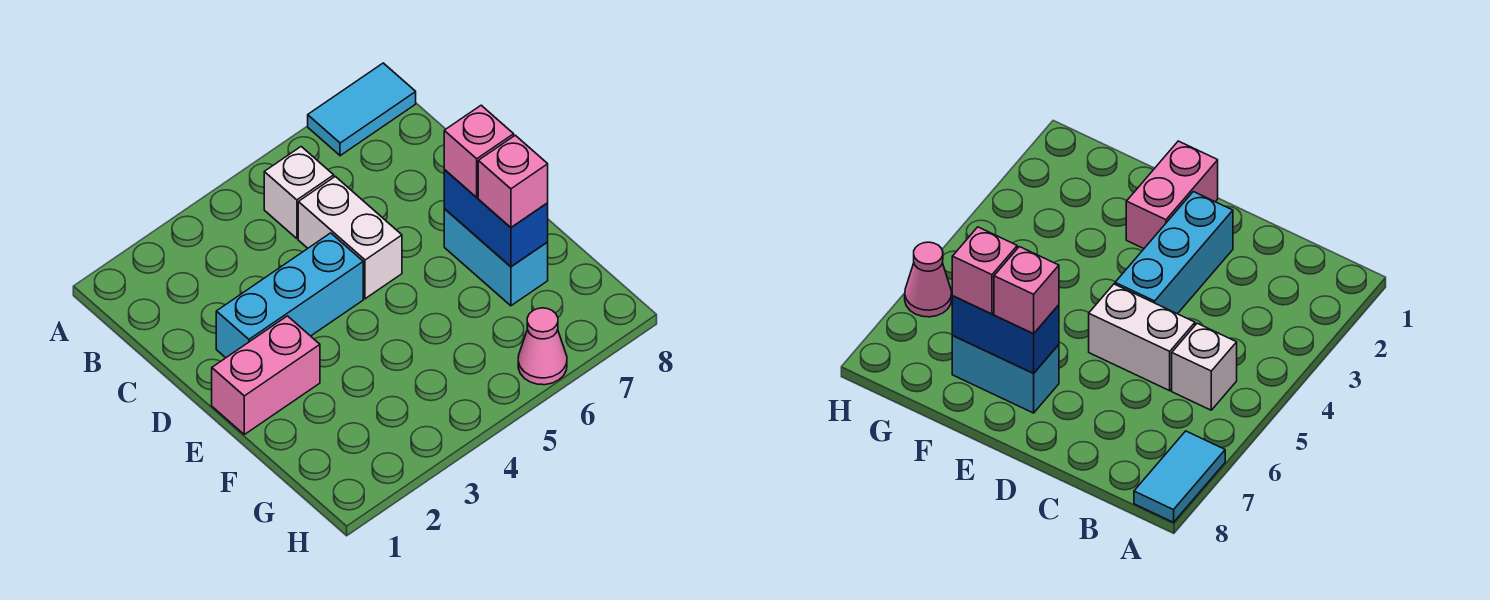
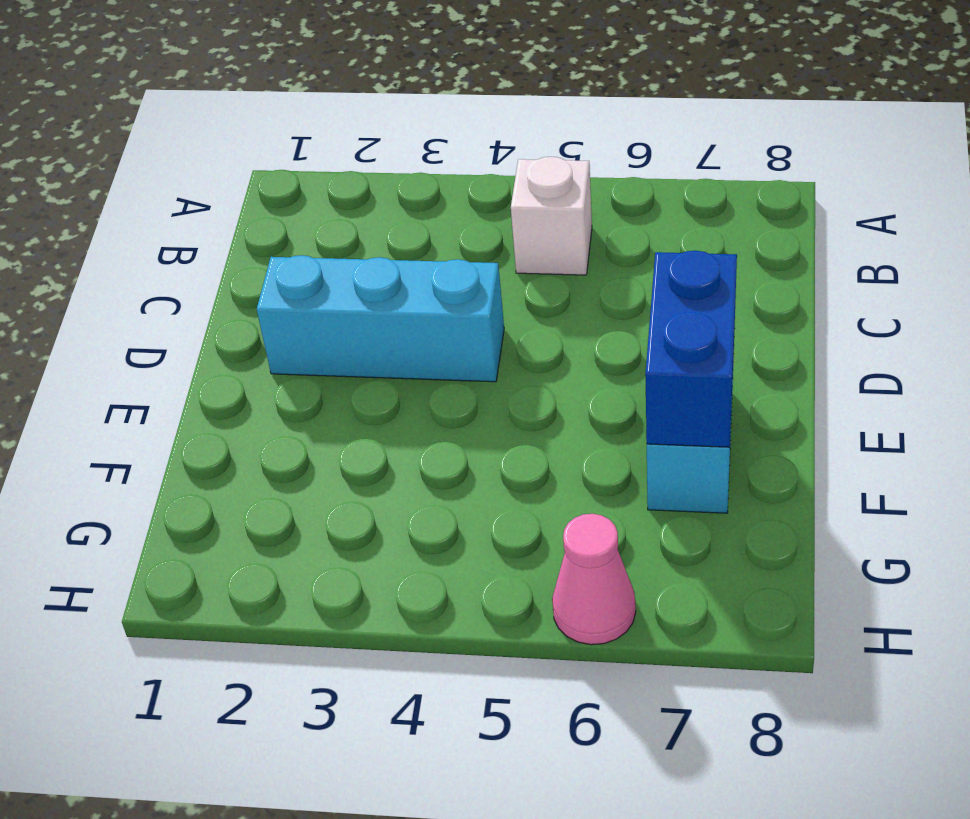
none -> cyan tile A7:A8 level 1
none -> white brick C5:D5 level 1

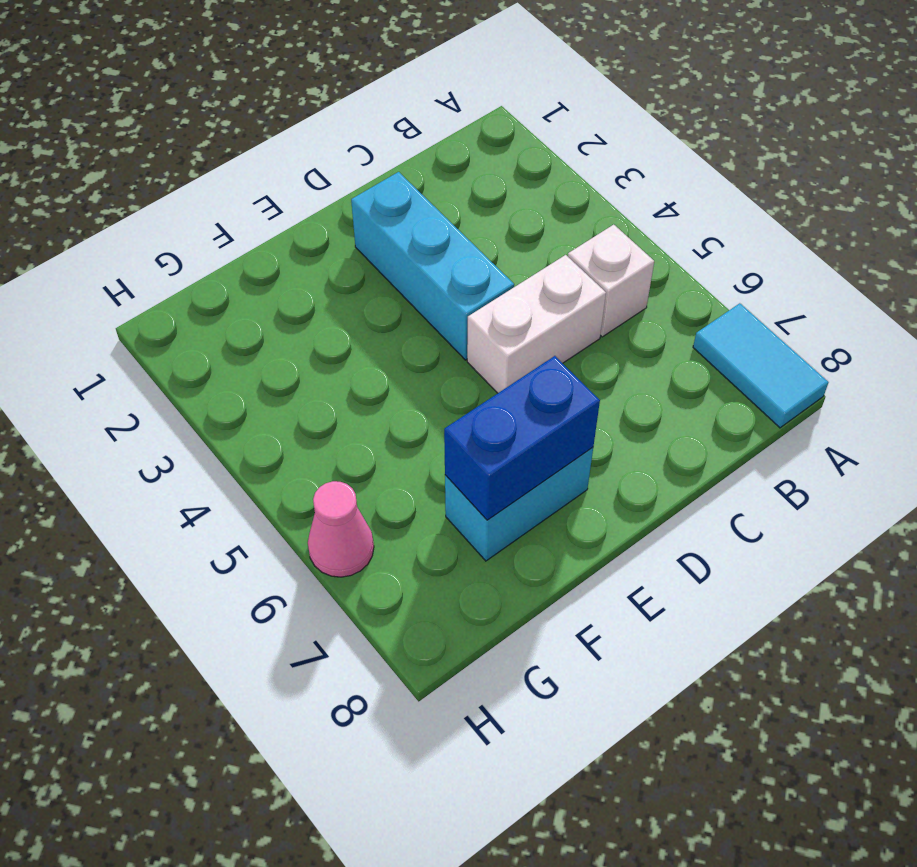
none -> pink brick E1:E2 level 1
none -> pink brick E7 level 3

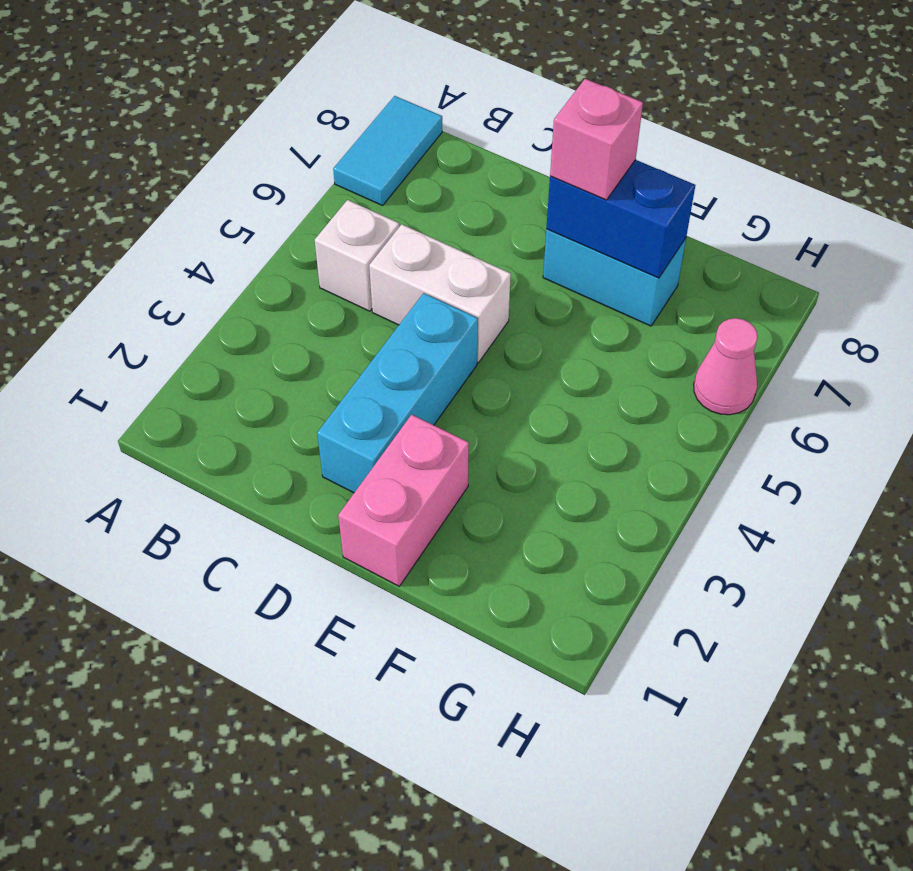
none -> pink brick F7 level 3

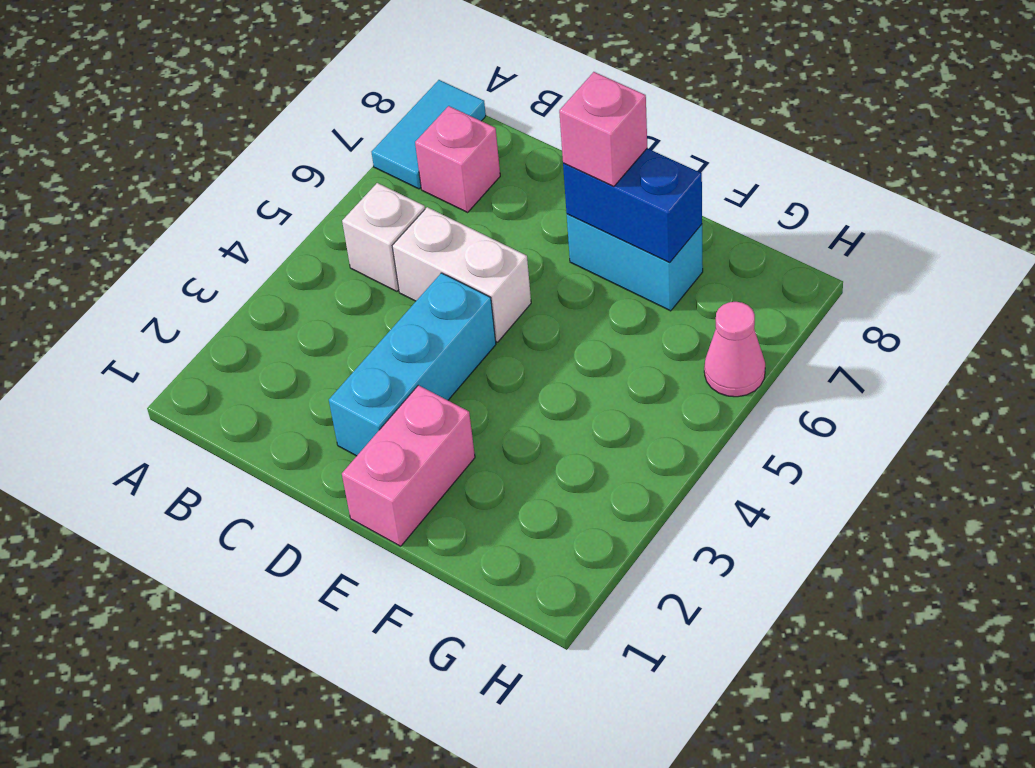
pink brick B7 level 1 -> pink brick F7 level 3

